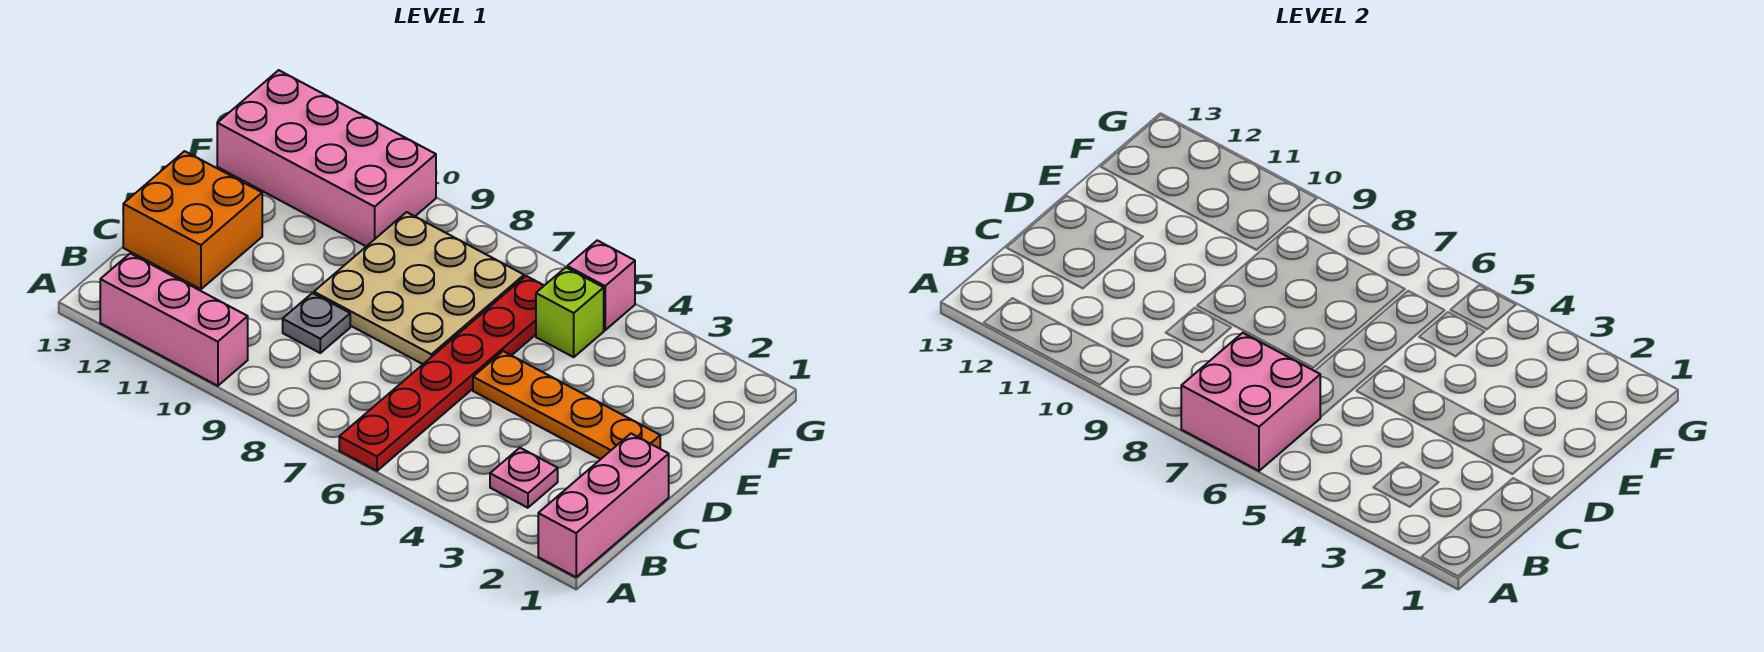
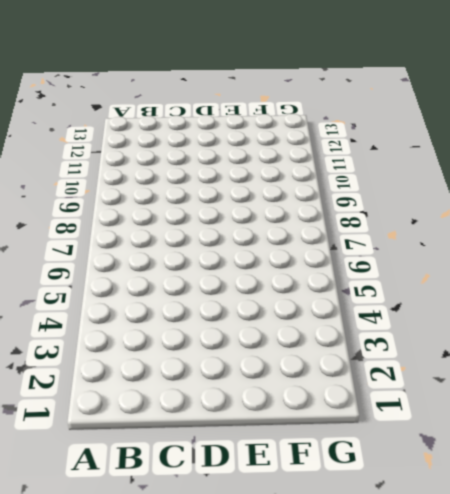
none -> pink brick A1:C1 level 1
none -> red plate A6:F6 level 1
none -> pink brick A10:A12 level 1

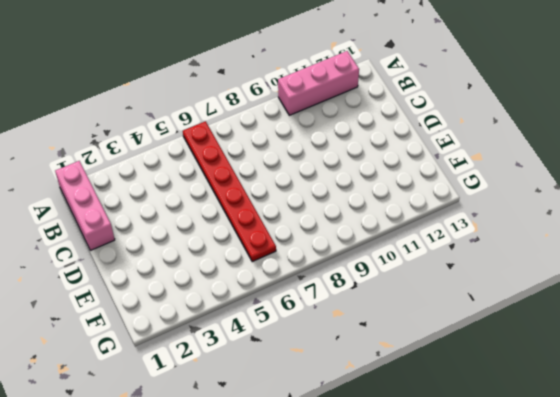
none -> pink plate B3 level 1
none -> grey plate C9 level 1
none -> orange brick C12:D13 level 1

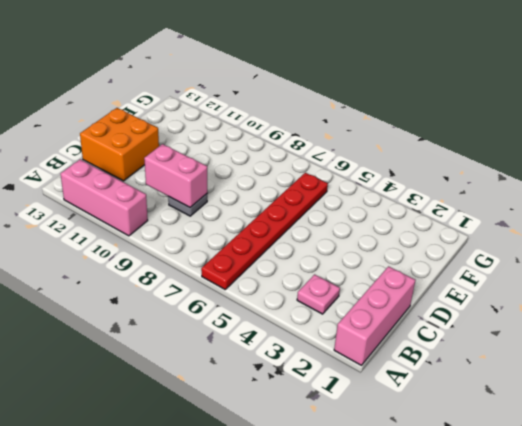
pink brick C9:C10 level 2 -> none
none -> orange plate D2:D5 level 1
none -> tan plate D7:F9 level 1
none -> lime brick F5 level 1

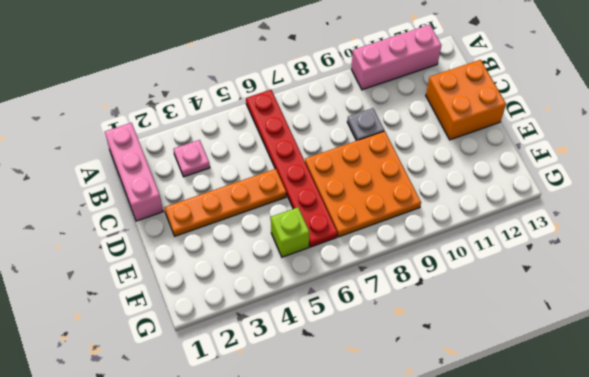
orange plate D7:F9 level 1 -> tan plate D7:F9 level 1
none -> pink brick F10:G13 level 1
none -> pink brick G5 level 1
none -> pink brick A6:B7 level 2

